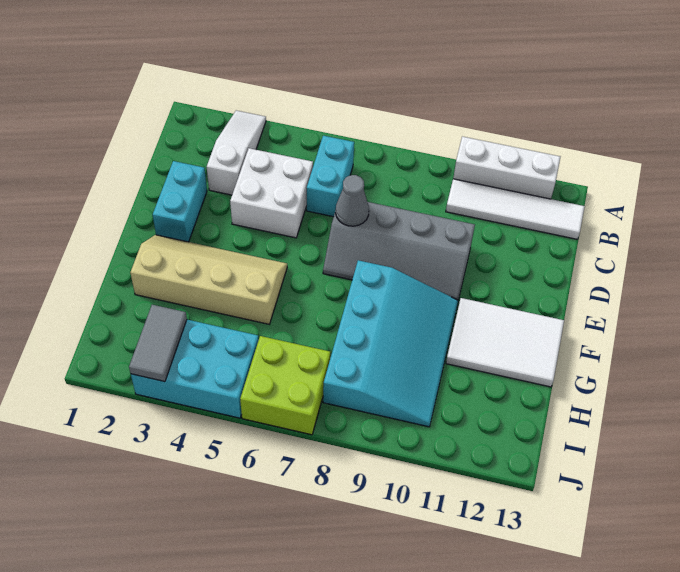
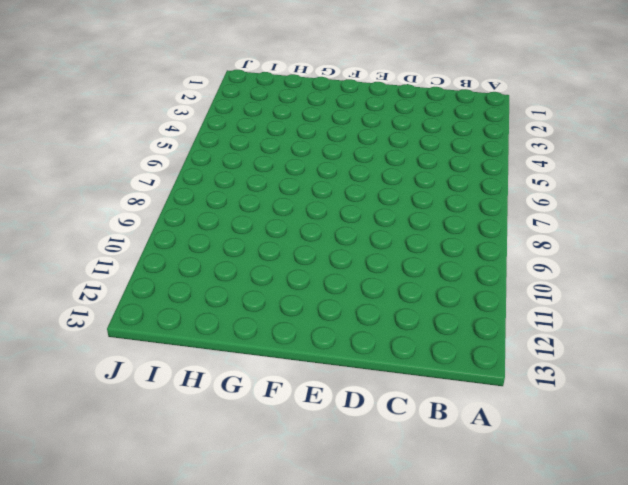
none -> white slope A3:C3 level 1 top C
none -> white brick A10:A12 level 1
none -> cyan brick B6:C6 level 1

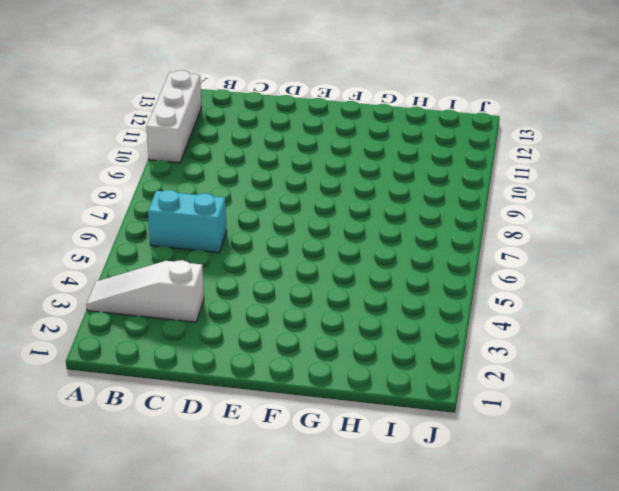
none -> white tile B10:B13 level 1
none -> white brick C4:D5 level 1
none -> cyan brick D2:E2 level 1

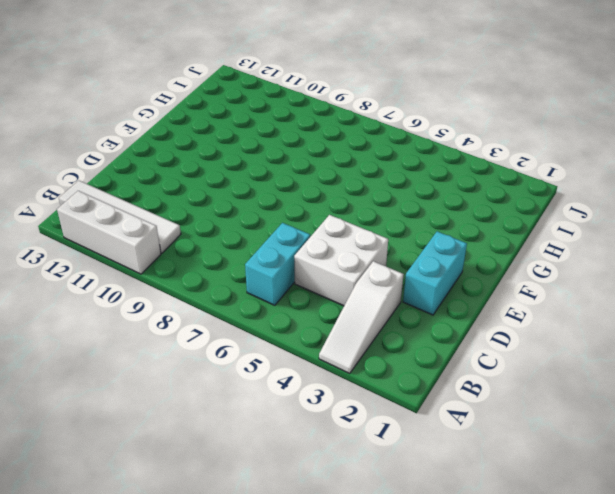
none -> grey slope D7:E10 level 1 top D
none -> tan slope F2:G5 level 1 top G
none -> cyan slope F8:I10 level 1 top 8

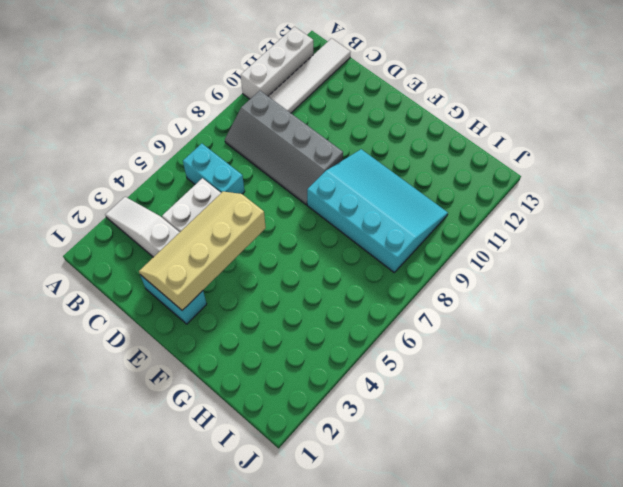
grey slope B8:E9 level 1 top 9 -> grey slope D7:E10 level 1 top D
tan slope D2:E5 level 2 top E -> tan slope F2:G5 level 1 top G
none -> white tile F11:G13 level 1
none -> cyan brick I3:J5 level 1
none -> lime brick I6:J7 level 1

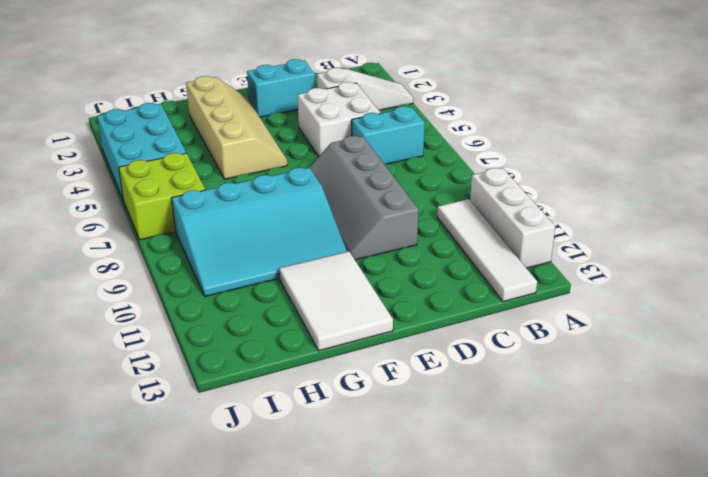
none -> grey cone D7 level 2
none -> grey tile I3:J3 level 2

